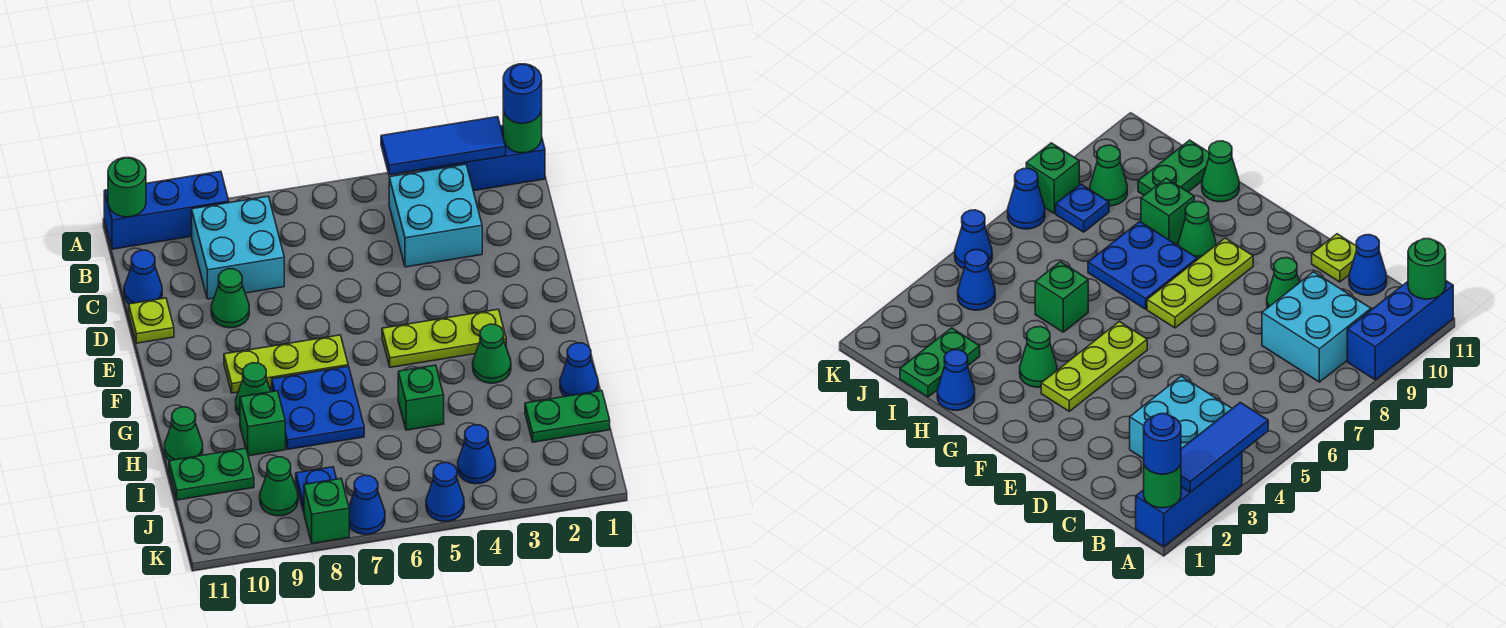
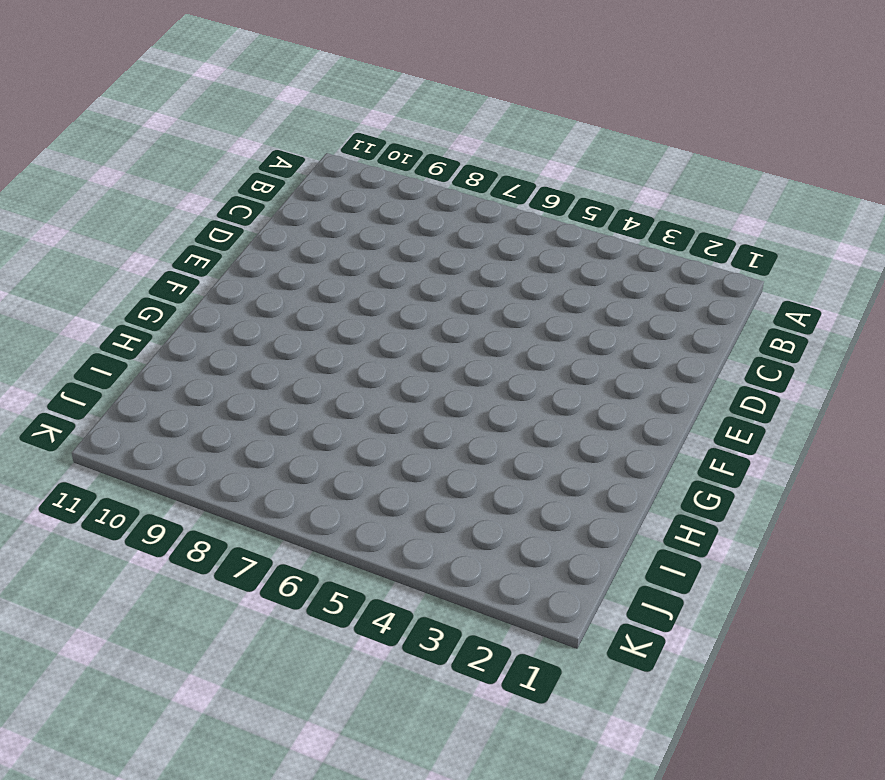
none -> blue brick A1:A3 level 1
none -> blue brick A9:A11 level 1
none -> cyan brick B3:C4 level 1

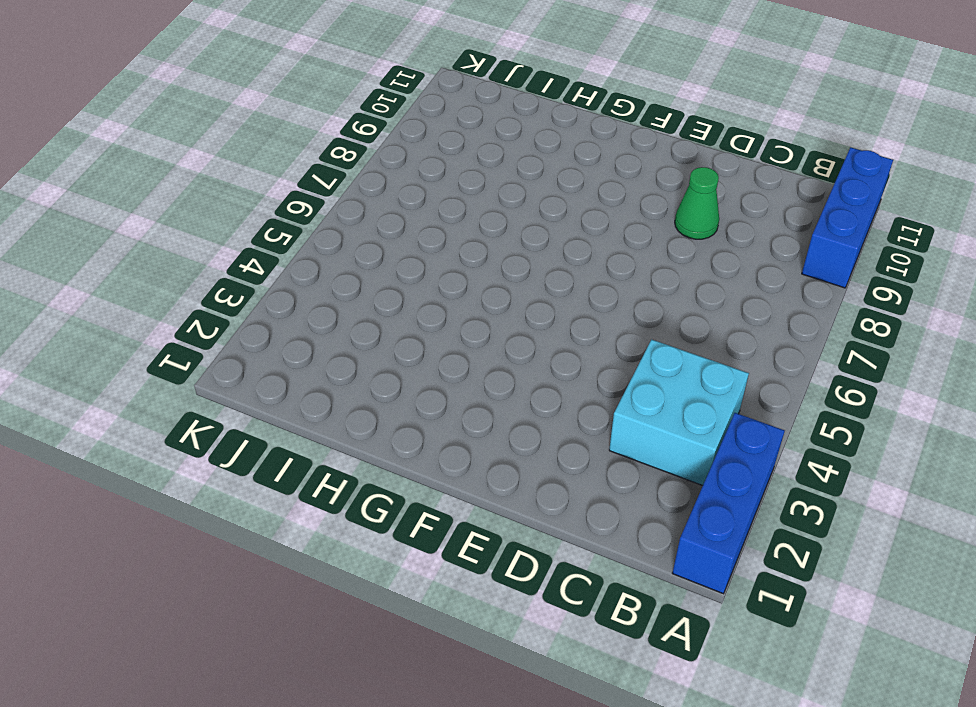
none -> cyan brick B8:C9 level 1
none -> blue cone C11 level 1
none -> lime plate D11 level 1

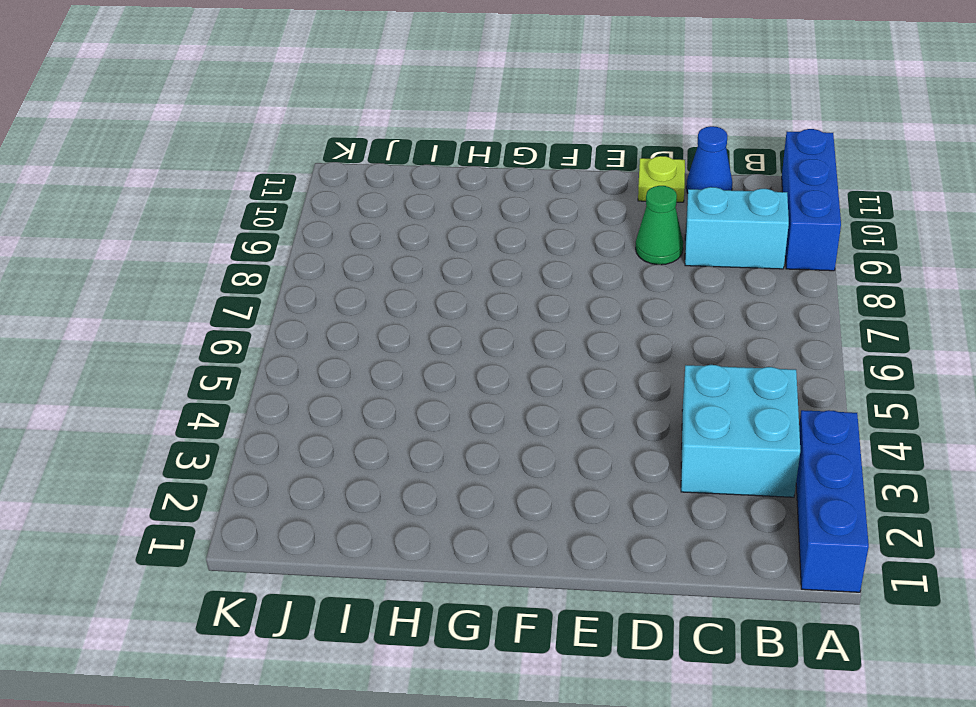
cyan brick B9:C9 level 1 -> cyan brick B8:C9 level 1
none -> lime plate F3:F5 level 1
none -> lime plate F7:F9 level 1
none -> green cone G3 level 1

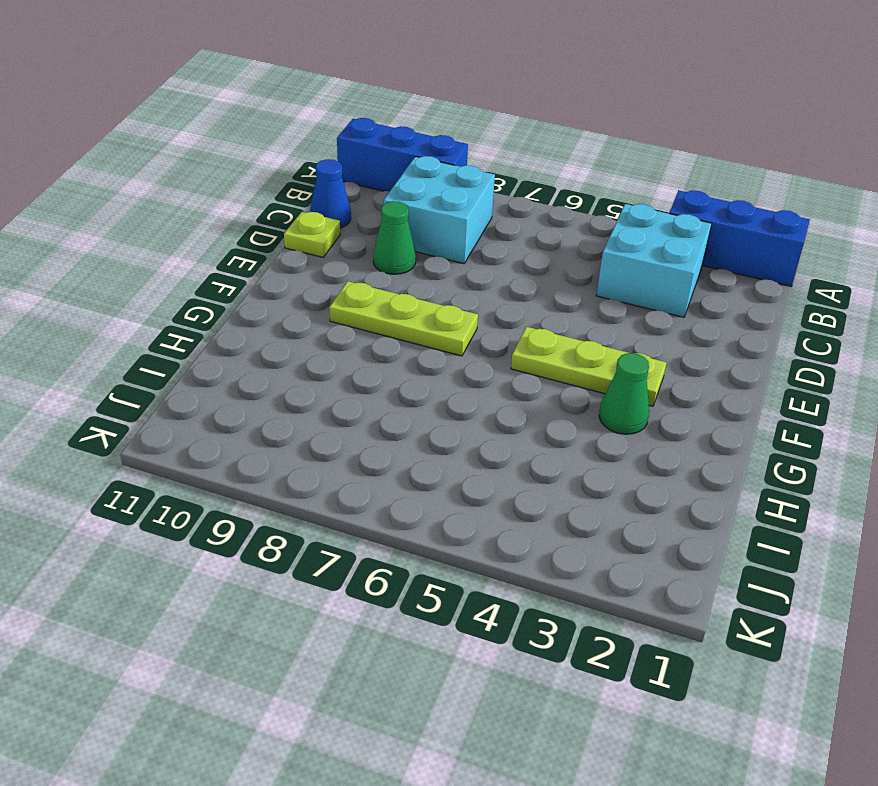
none -> blue plate G7:H8 level 1
none -> green cone G9 level 1
none -> blue cone H1 level 1

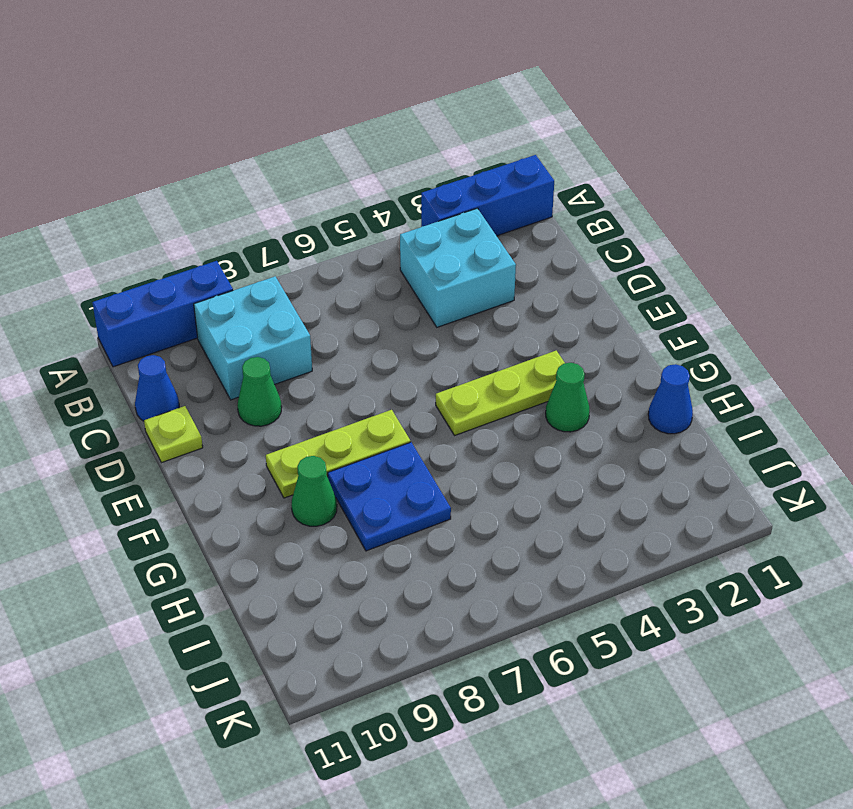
none -> green brick H5 level 1
none -> green brick H9 level 1
none -> green cone H11 level 1

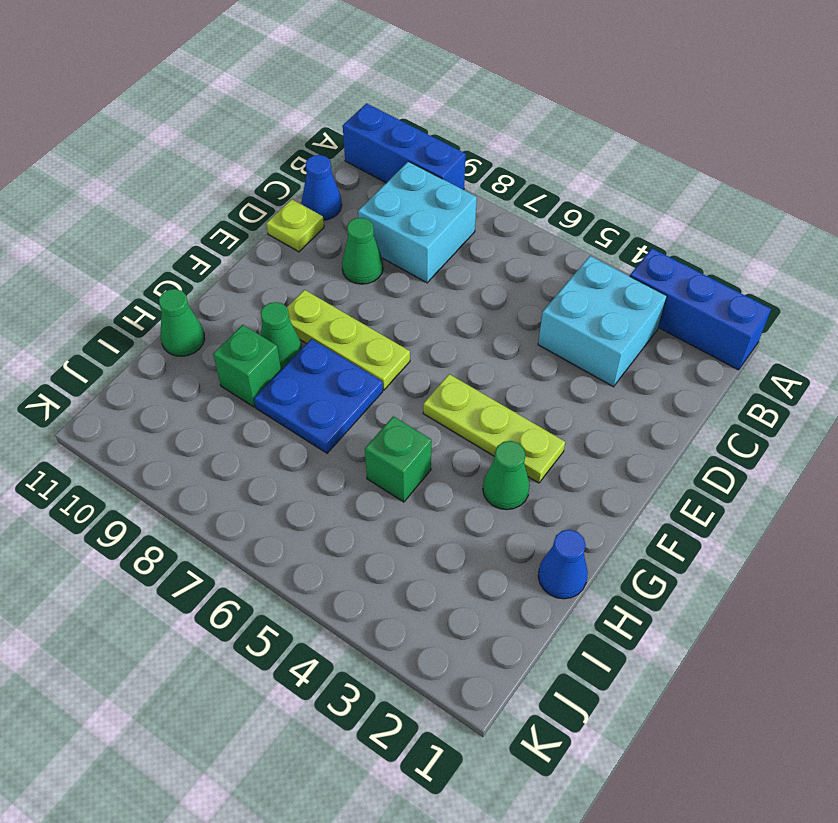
none -> green plate I1:I2 level 1
none -> green plate I10:I11 level 1
none -> blue cone J4 level 1

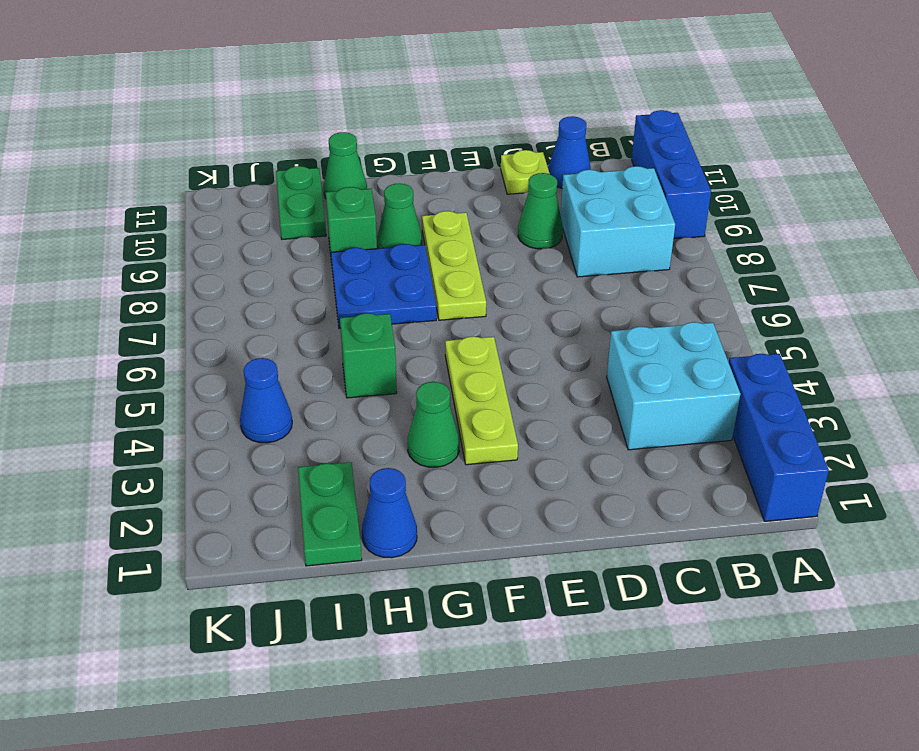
none -> blue plate J8 level 1
none -> green cone J9 level 1
none -> blue cone K5 level 1

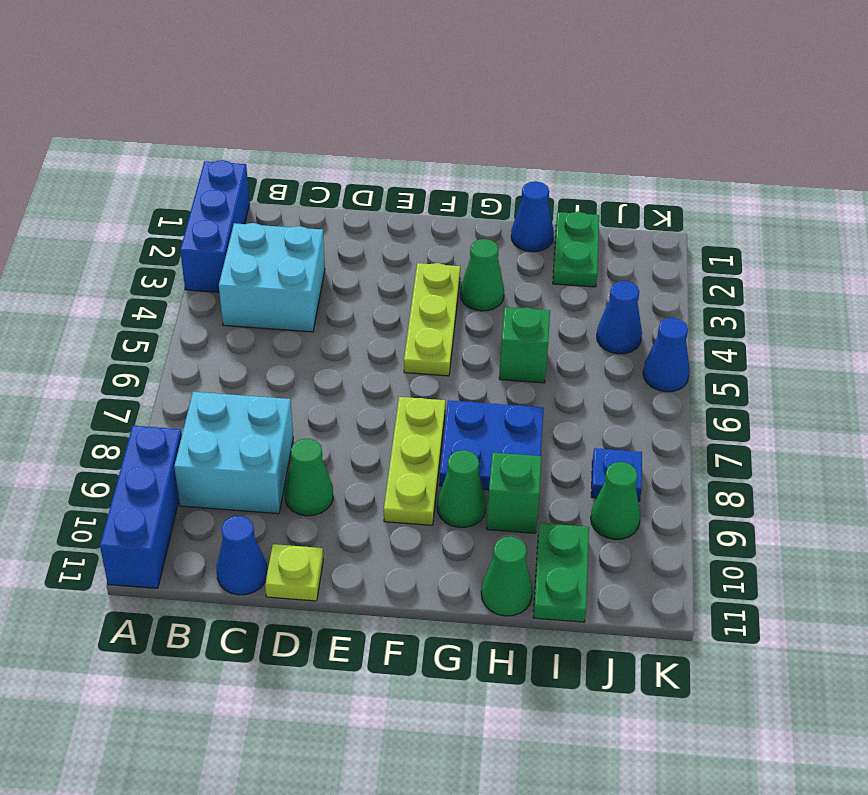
none -> blue cone K7 level 1
none -> green brick K8 level 1
none -> green round brick A1 level 2

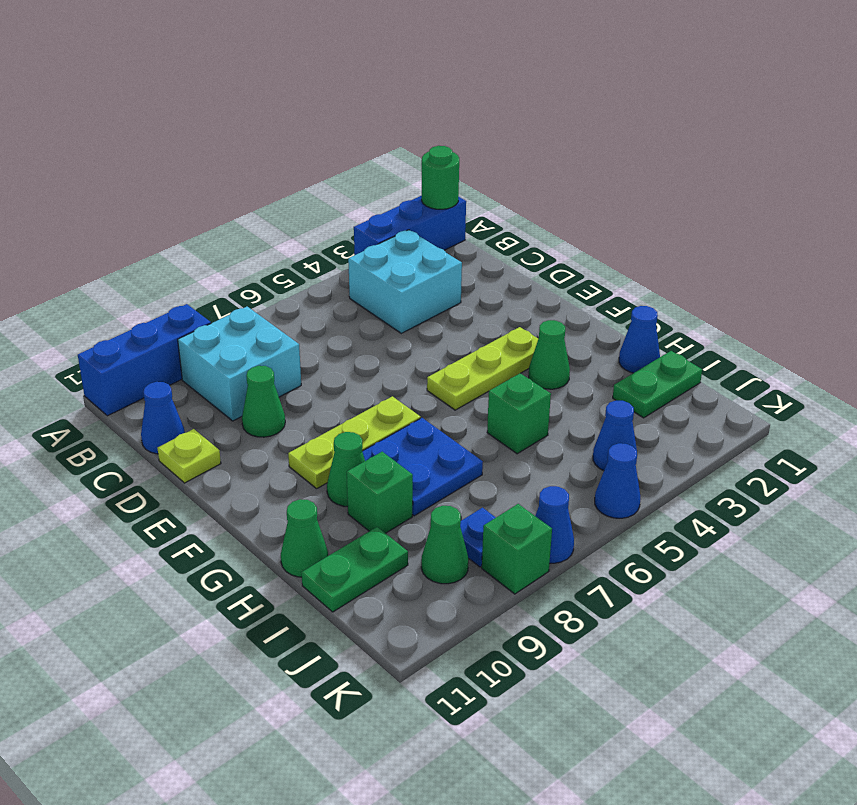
none -> blue tile A2:A4 level 2
none -> green round brick A11 level 2
none -> blue round brick A1 level 3

